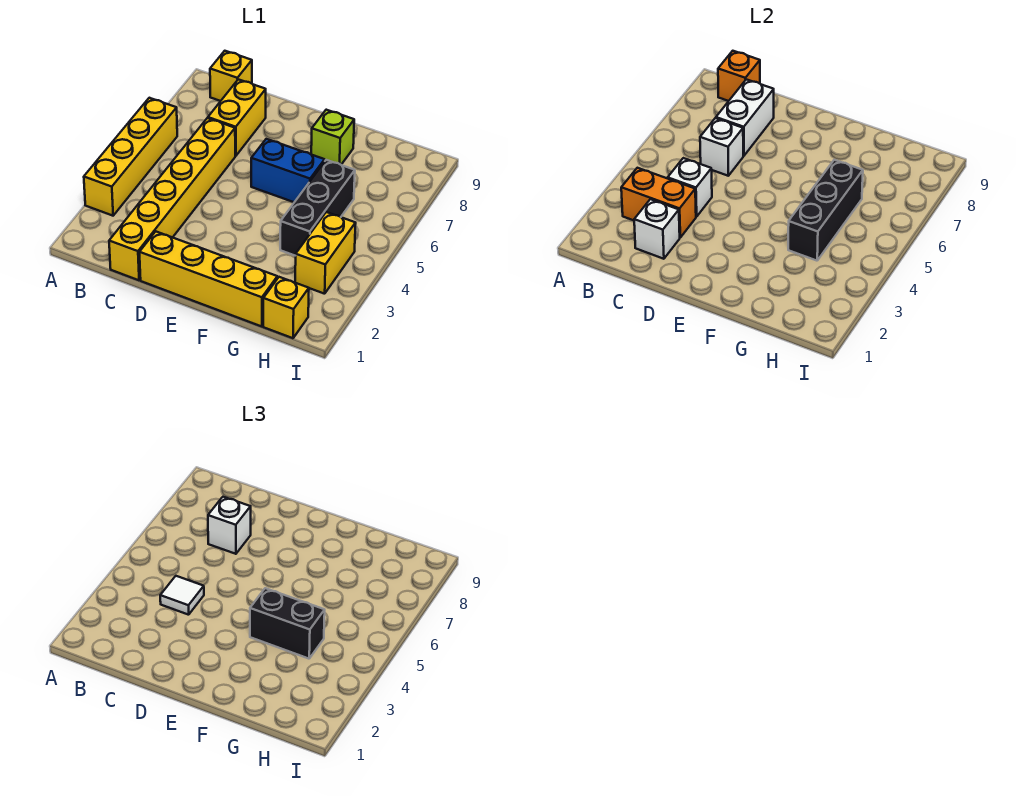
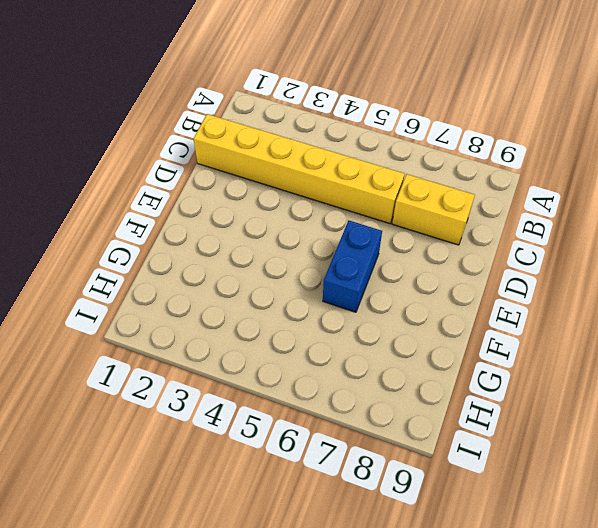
none -> yellow brick A3:A6 level 1
none -> yellow brick B9 level 1
none -> yellow brick D1:G1 level 1

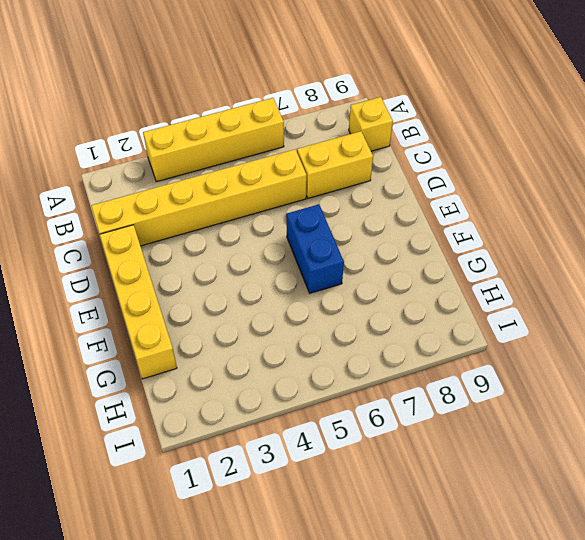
none -> lime brick F8 level 1
none -> black brick G4:G6 level 1
none -> yellow brick H1 level 1

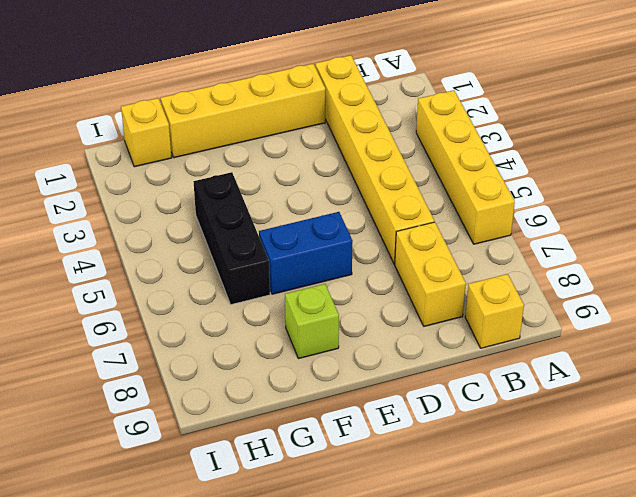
none -> yellow brick H3:H4 level 1
none -> orange brick B3:C3 level 2
none -> orange brick B9 level 2

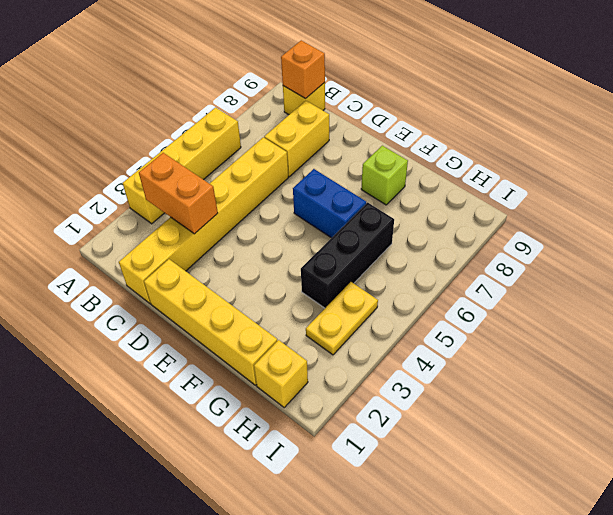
yellow plate H3:H4 level 1 -> yellow brick H3:H4 level 1
none -> white brick C2 level 2
none -> white brick C4 level 2
none -> white brick C6 level 2

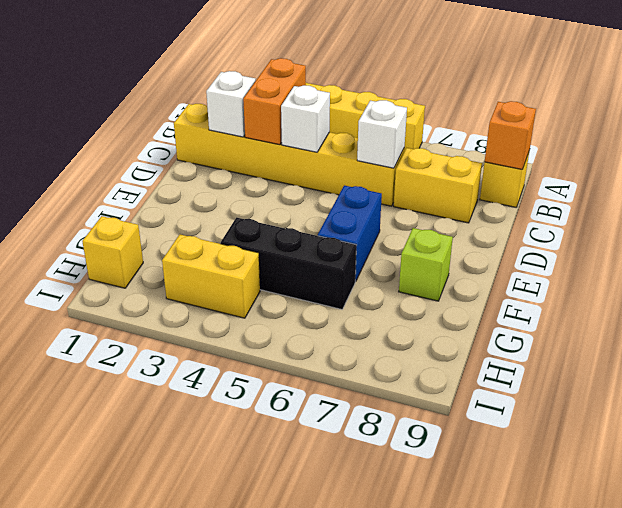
none -> yellow brick D1:G1 level 1
none -> white brick C7:C8 level 2
none -> black brick G4:G6 level 2

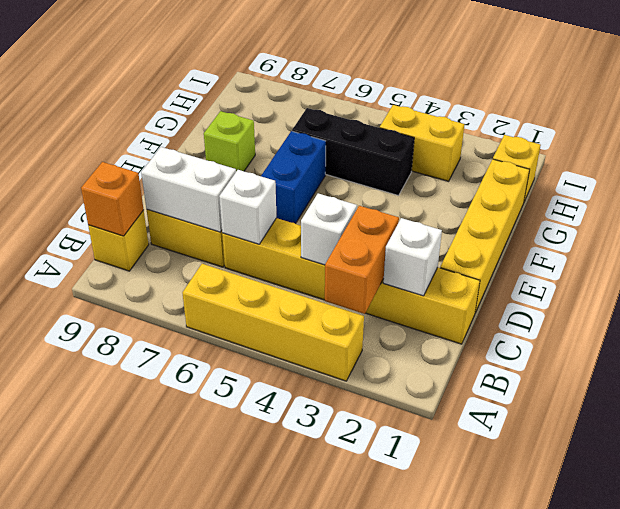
none -> black brick G4:G6 level 2
none -> white tile C4 level 3
none -> white brick C7 level 3

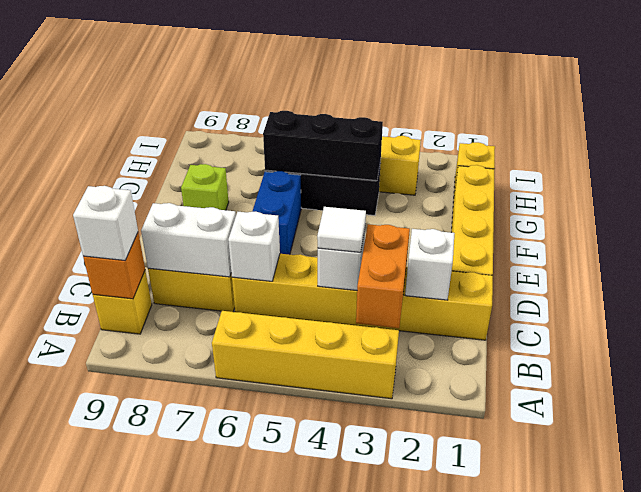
white brick B9 level 3 -> white brick C7 level 3
none -> black brick F4:G4 level 3

